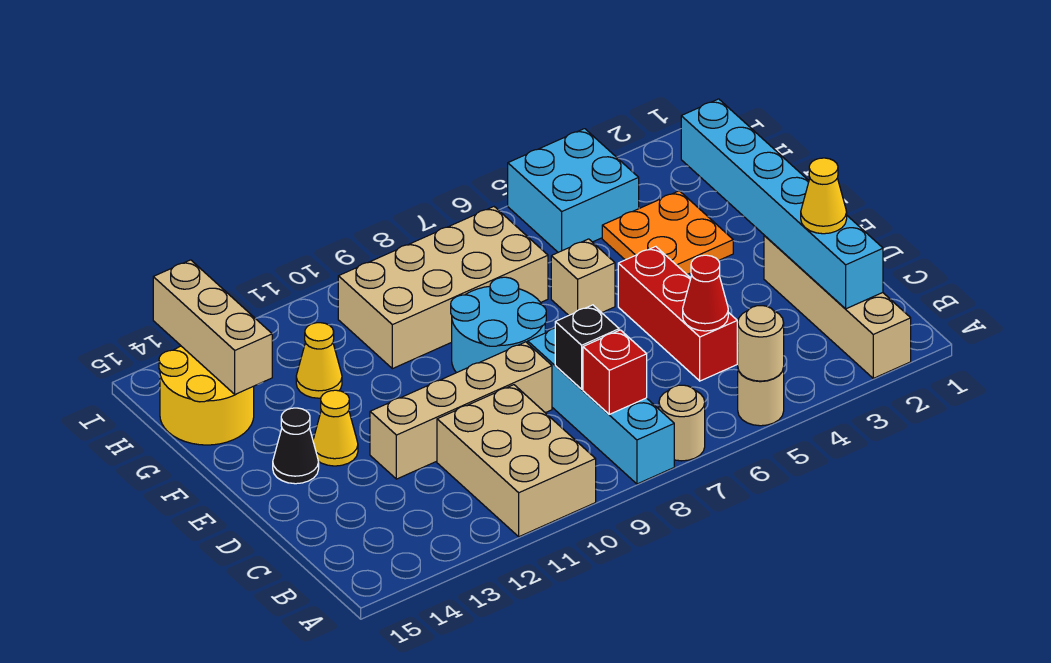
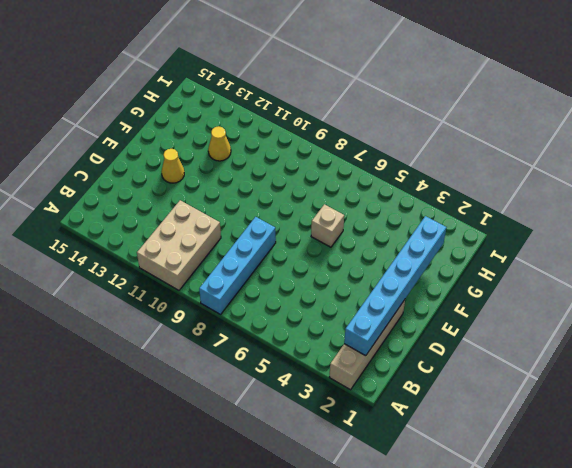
none -> tan round brick A5 level 1
none -> tan round brick A7 level 1
none -> red brick C5:E5 level 1

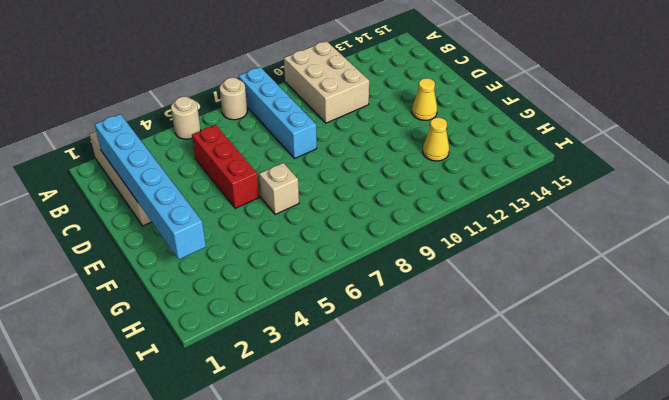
none -> tan brick D9:D12 level 1
none -> cyan round brick E8:F9 level 1
none -> black cone E14 level 1

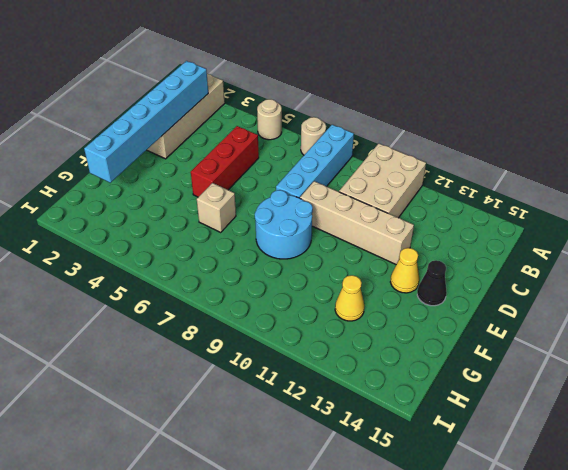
none -> orange plate F3:G4 level 1
none -> tan brick G7:H10 level 1
none -> yellow round brick G14:H15 level 1

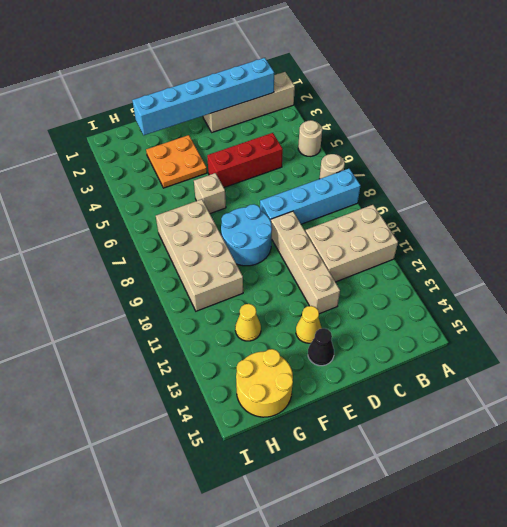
none -> cyan brick H4:I5 level 1
none -> tan round brick A5 level 2
none -> red brick B8 level 2

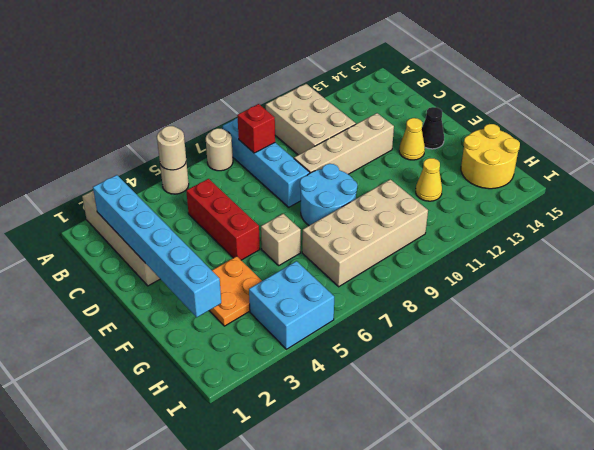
none -> red cone C5 level 2
none -> black brick C8 level 2
none -> tan brick G14:I14 level 2

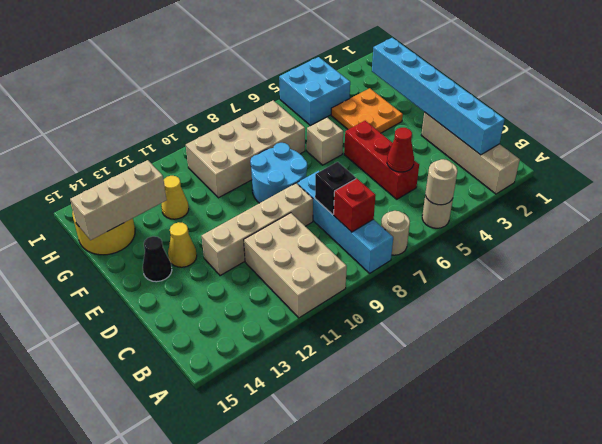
tan brick G13:G15 level 2 -> tan brick G14:I14 level 2
none -> yellow cone C2 level 3

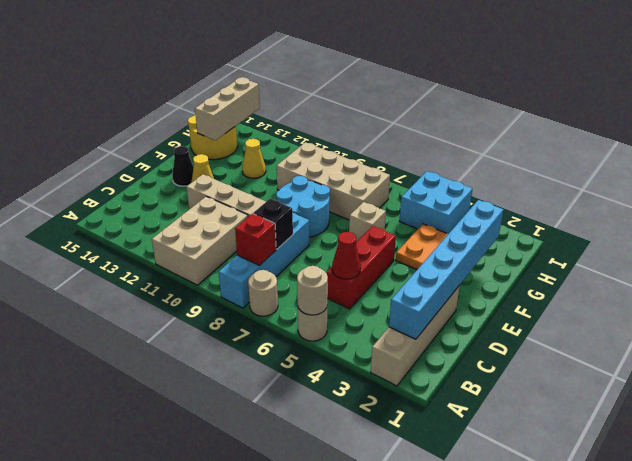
none -> yellow cone C2 level 3

